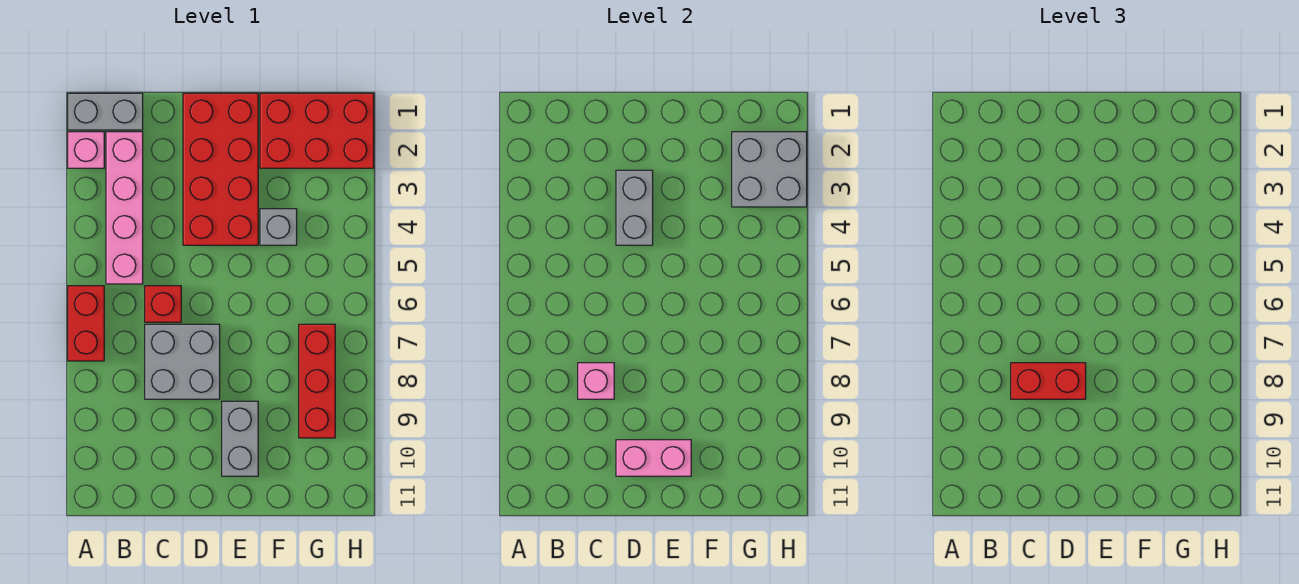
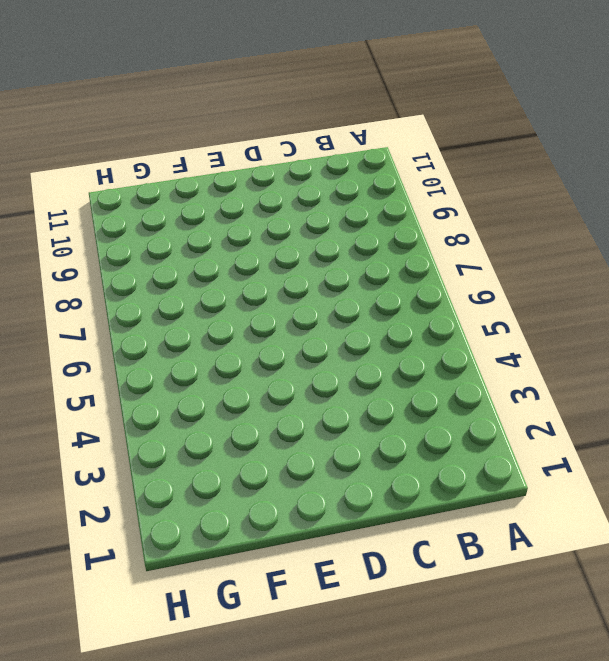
none -> grey brick A1:B1 level 1
none -> pink brick A2 level 1
none -> red brick A6:A7 level 1

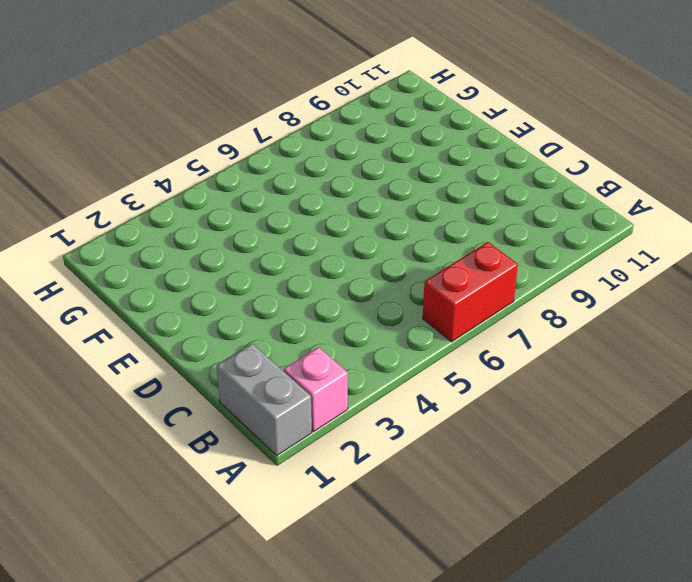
none -> pink brick B2:B5 level 1
none -> red brick C6 level 1
none -> grey brick C7:D8 level 1

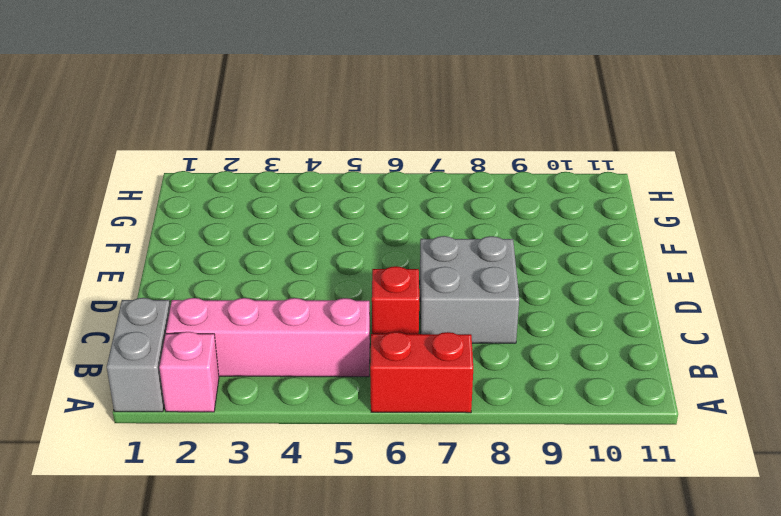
none -> red brick D1:E4 level 1
none -> grey brick E9:E10 level 1
none -> red brick F1:H2 level 1

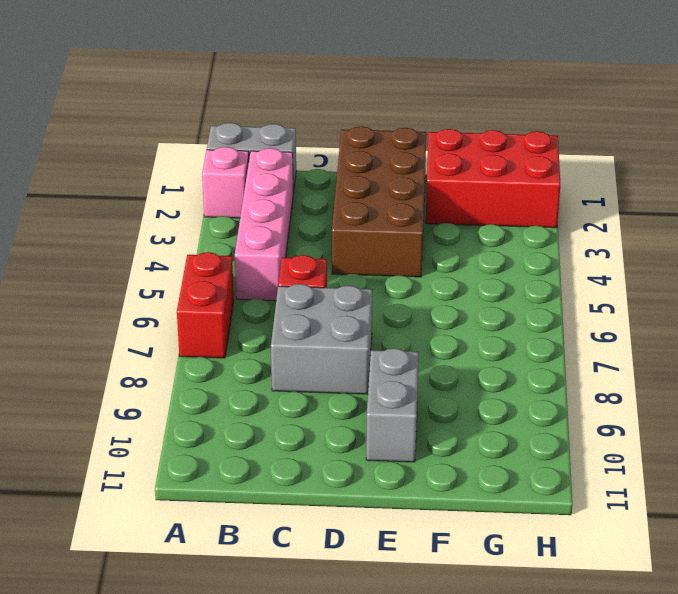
brown brick D1:E4 level 1 -> red brick D1:E4 level 1
none -> grey brick F4 level 1
none -> red brick G7:G9 level 1
none -> pink brick C8 level 2

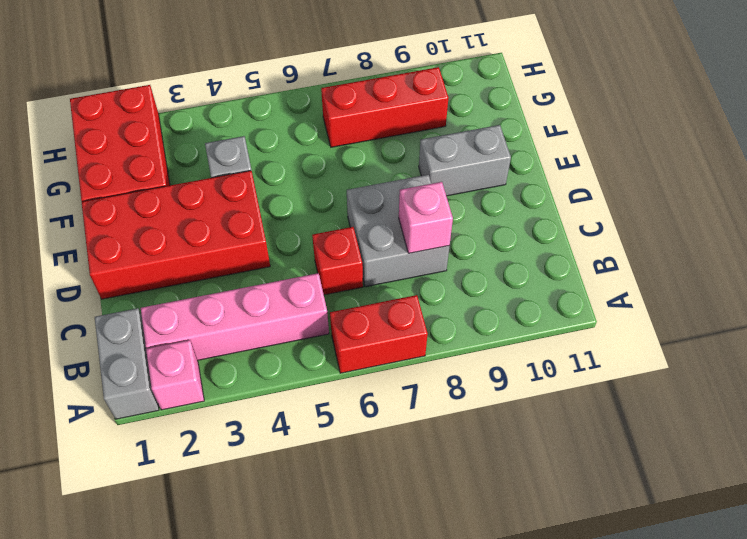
none -> grey brick D3:D4 level 2
none -> pink brick D10:E10 level 2
none -> grey brick G2:H3 level 2

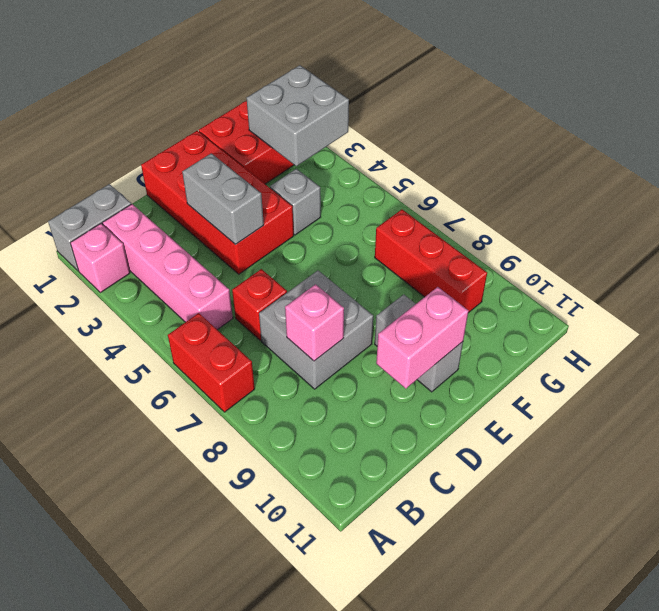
none -> red brick C8:D8 level 3

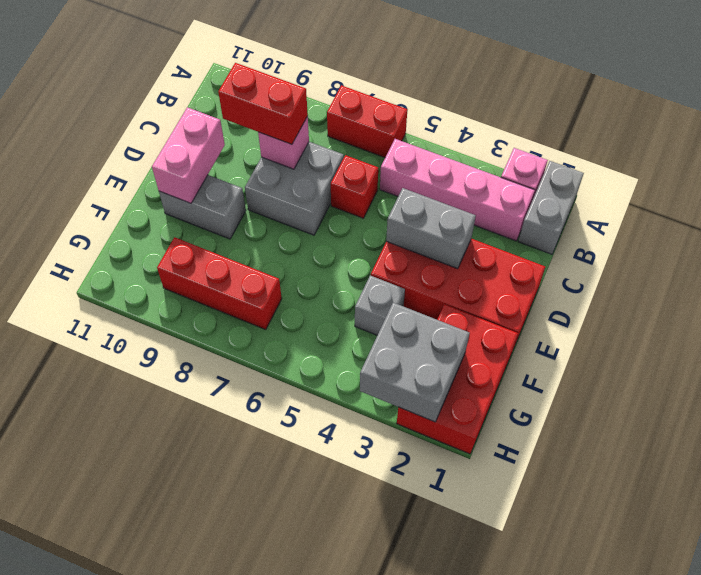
red brick C8:C9 level 3 -> red brick C8:D8 level 3

